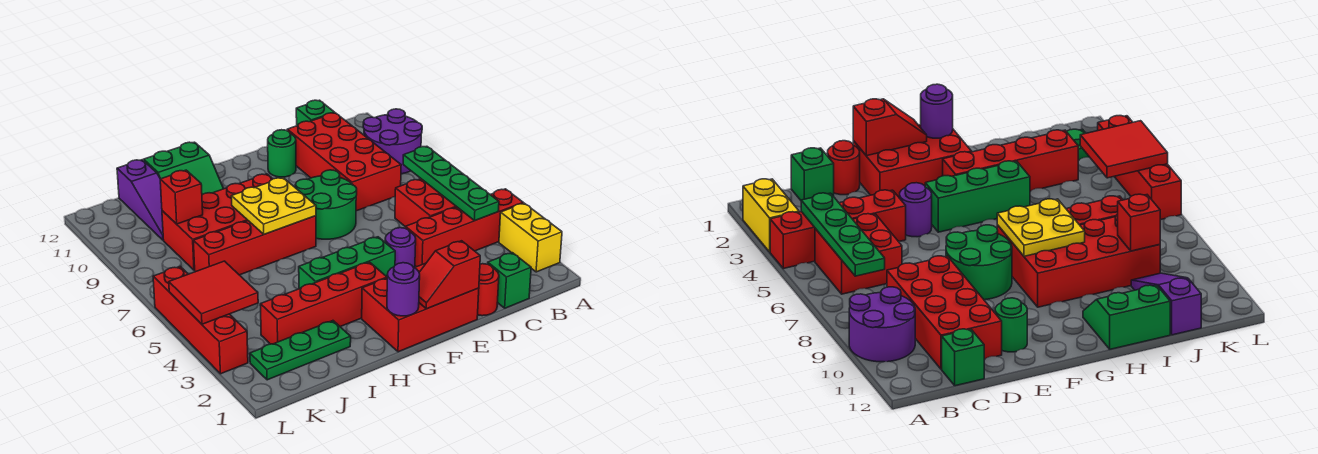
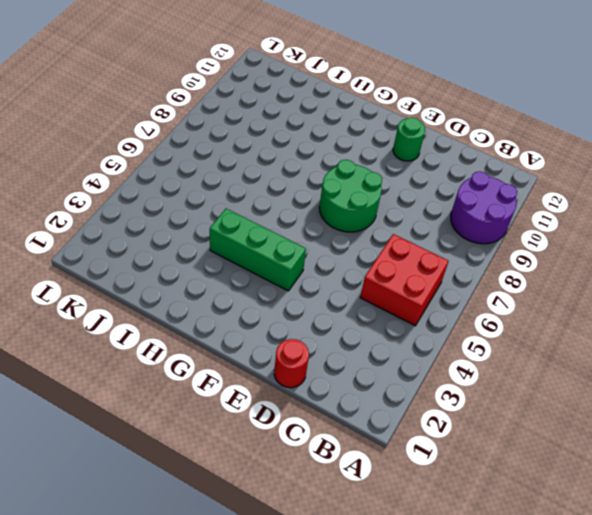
none -> yellow brick A2:A3 level 1
none -> red brick A4:D4 level 1
none -> green brick C1 level 1

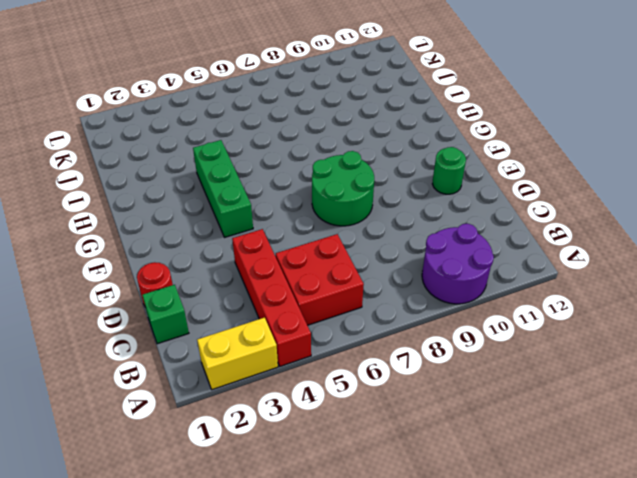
none -> red brick C8:D11 level 1
none -> green brick C12 level 1
none -> red brick E1:G2 level 1

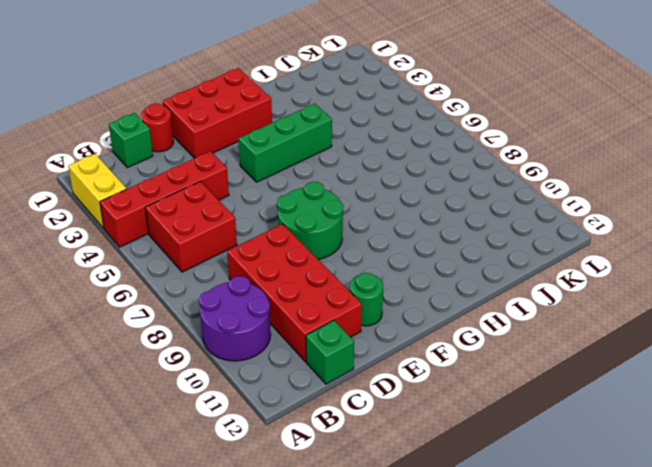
none -> purple round brick E4 level 1
none -> red brick G3:J3 level 1
none -> red brick G7:J7 level 1

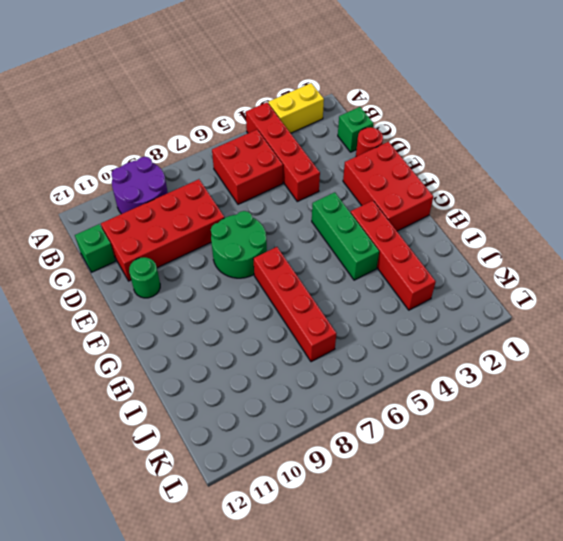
none -> purple round brick E4 level 1
none -> red brick G8:J9 level 1
none -> green slope H11:I12 level 1 top 12

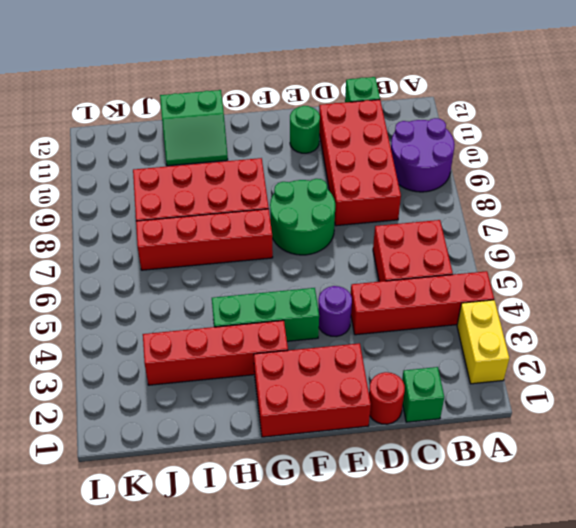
none -> green plate I2:K2 level 1
none -> purple slope J10:J12 level 1 top 12
none -> red brick L3:L6 level 1

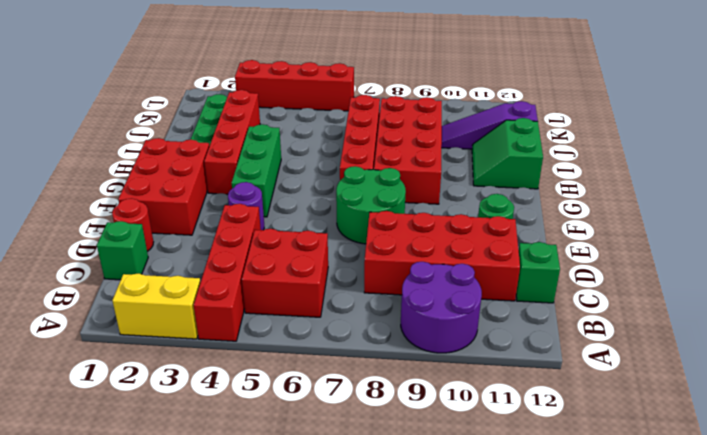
none -> green plate B4:B7 level 2
none -> red slope E1:F1 level 2 top E
none -> purple round brick G1 level 2

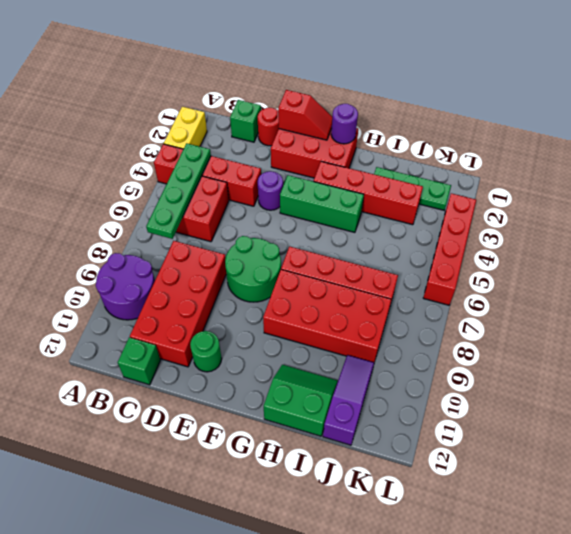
none -> yellow plate G7:H8 level 2
none -> red brick J9 level 2
none -> red tile K4:L5 level 2

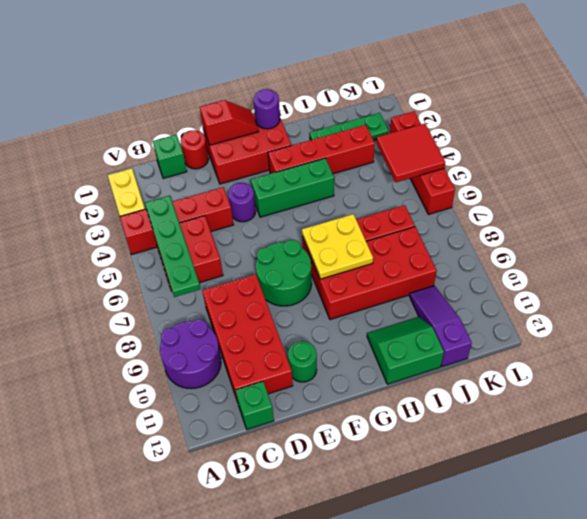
none -> red brick J9 level 2

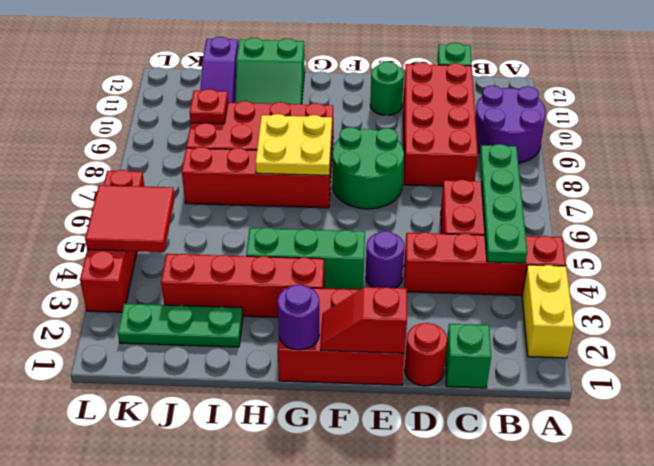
red plate J9 level 2 -> red brick J9 level 2

